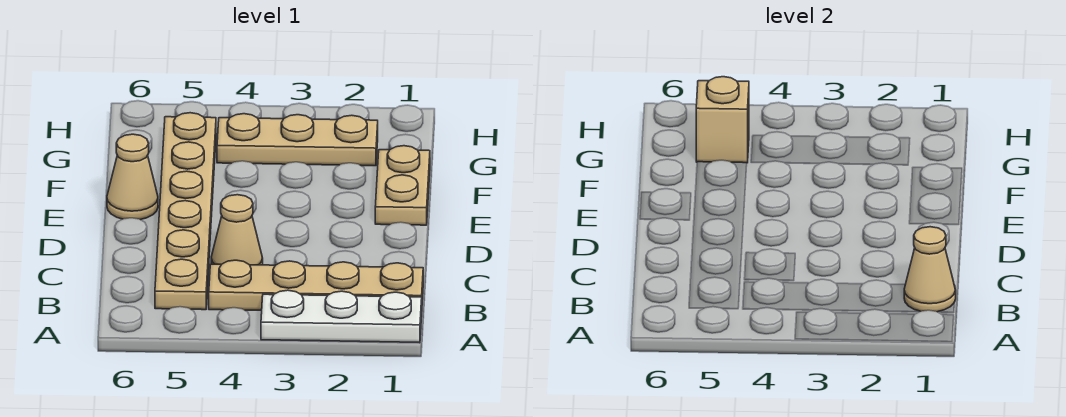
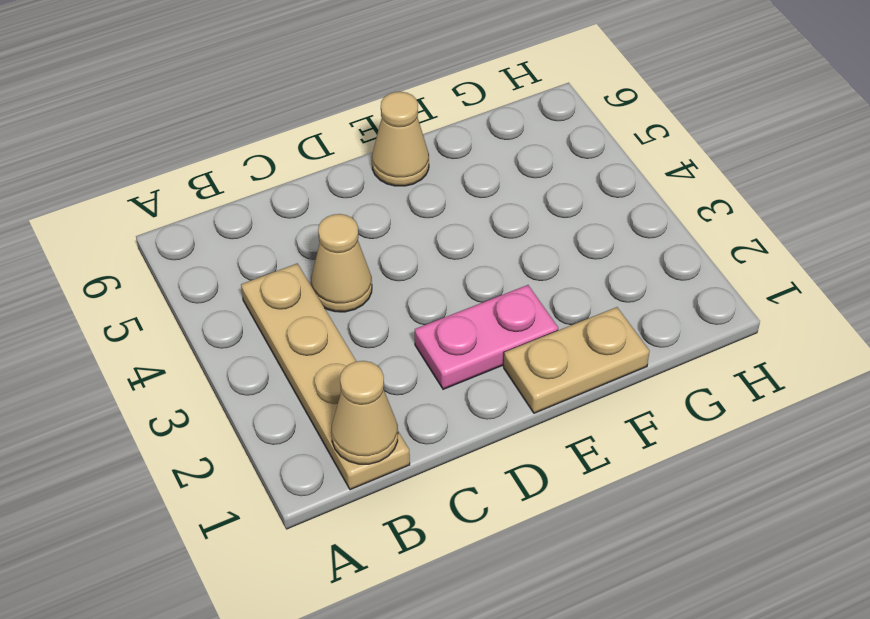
pink plate D2:E2 level 1 -> none
none -> white plate A1:A3 level 1
none -> tan plate B5:G5 level 1

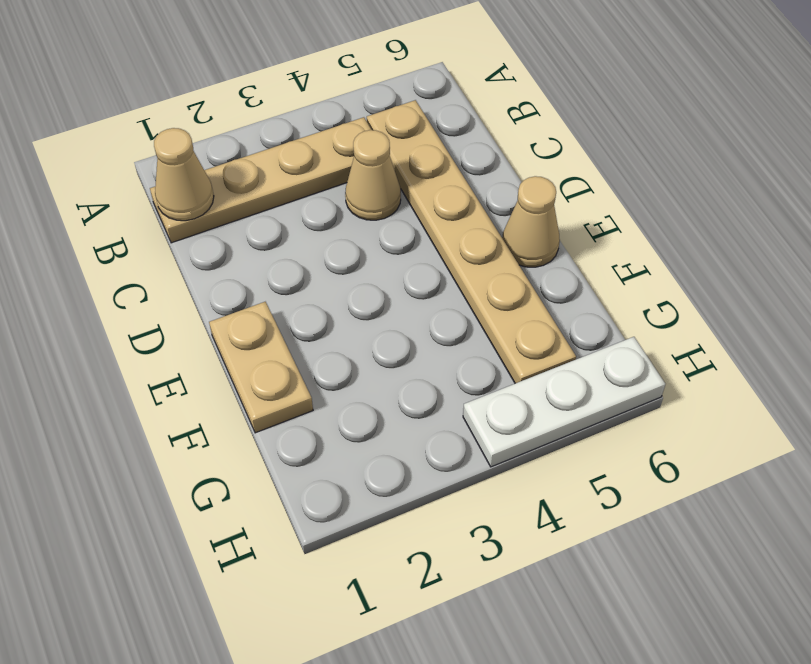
white plate H4:H6 level 1 -> white plate A1:A3 level 1
none -> tan plate G2:G4 level 1
none -> tan brick G5 level 2

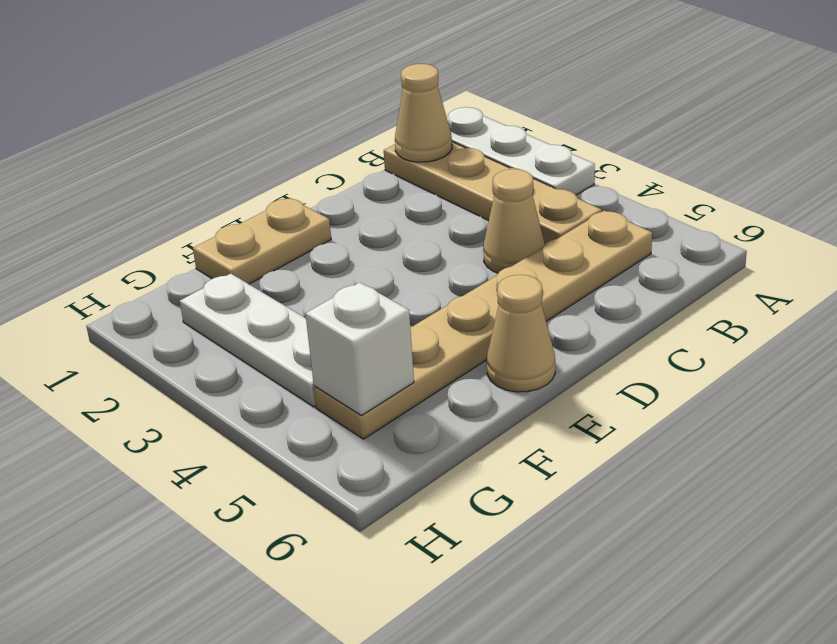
white plate G2:G4 level 1 -> tan plate G2:G4 level 1
white brick G5 level 2 -> tan brick G5 level 2

